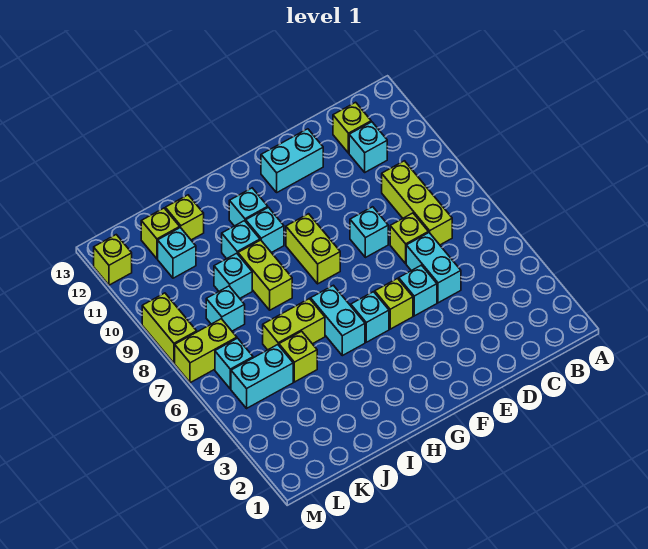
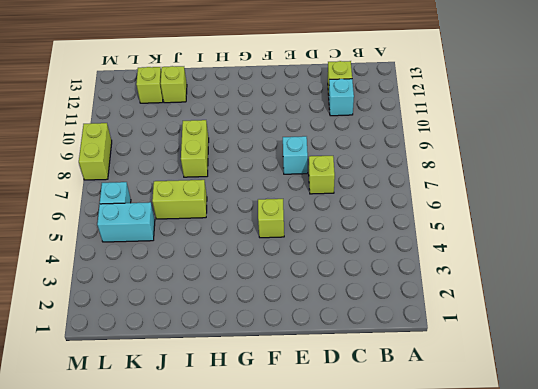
none -> lime brick C7:C9 level 1
none -> cyan brick D5:D6 level 1
none -> cyan brick E5 level 1

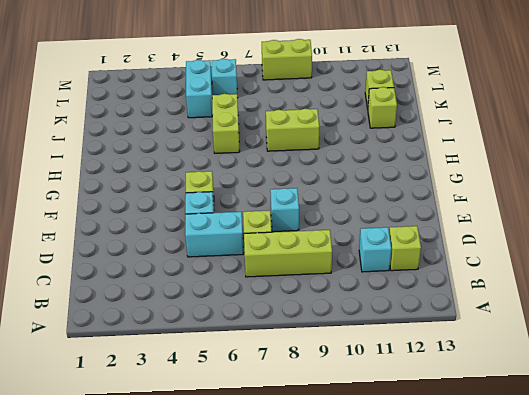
none -> cyan brick E12:F12 level 1
none -> cyan brick G5 level 1
none -> lime brick G8:G9 level 1

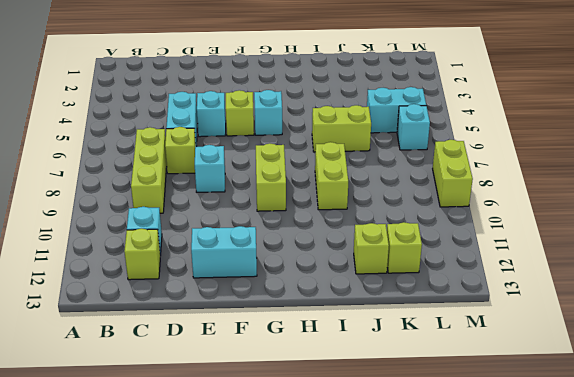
none -> cyan brick H5:H6 level 1
none -> cyan brick H10 level 1
none -> cyan brick H11 level 1

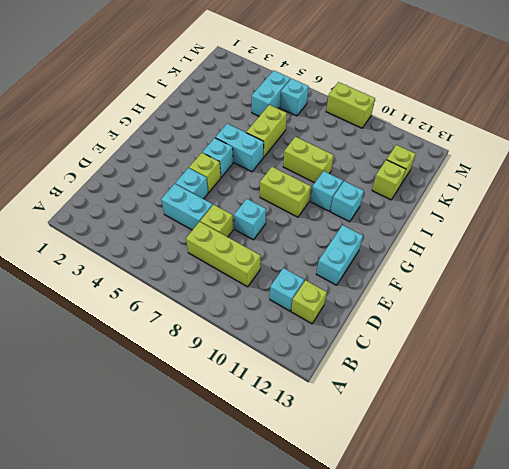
none -> cyan brick I10 level 1
none -> lime brick J5 level 1
none -> cyan brick J9 level 1

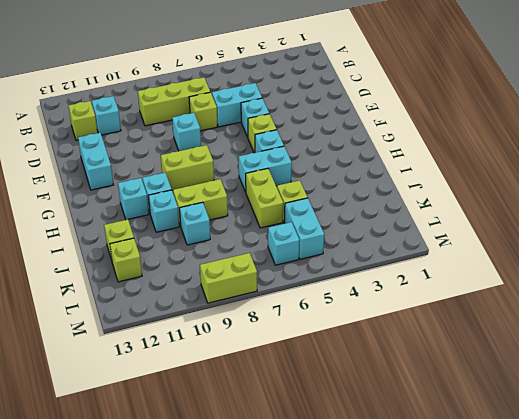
none -> cyan brick K8 level 1
none -> cyan brick K11 level 1
none -> lime brick L7:M7 level 1

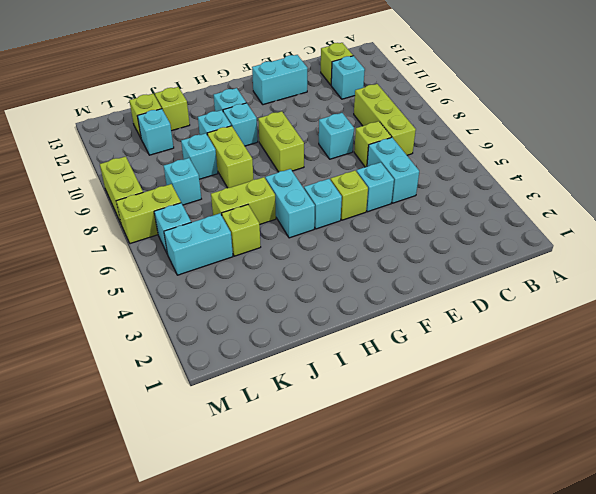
none -> lime brick M12 level 1

